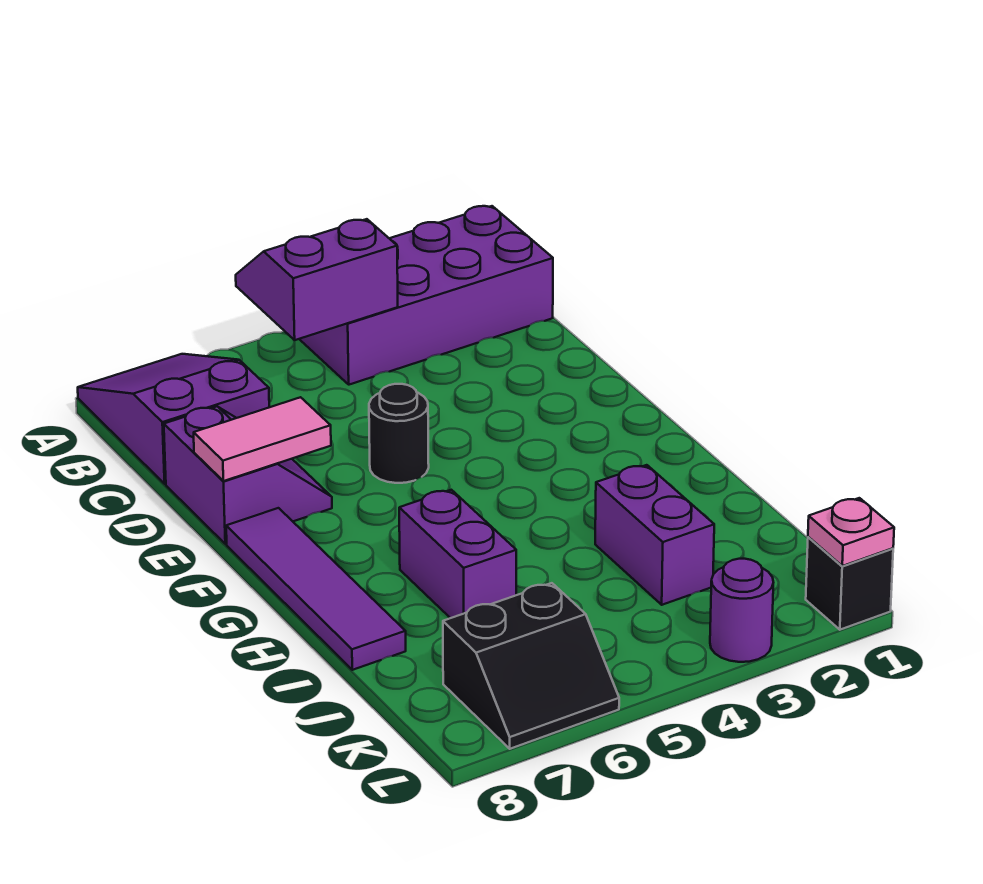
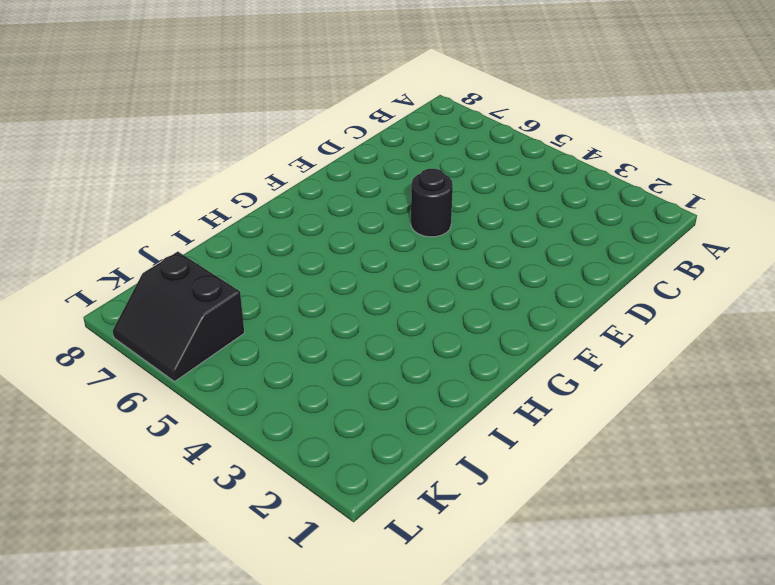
none -> purple brick A1:B4 level 1
none -> purple slope A7:C8 level 1 top C
none -> purple slope D7:E8 level 1 top 8

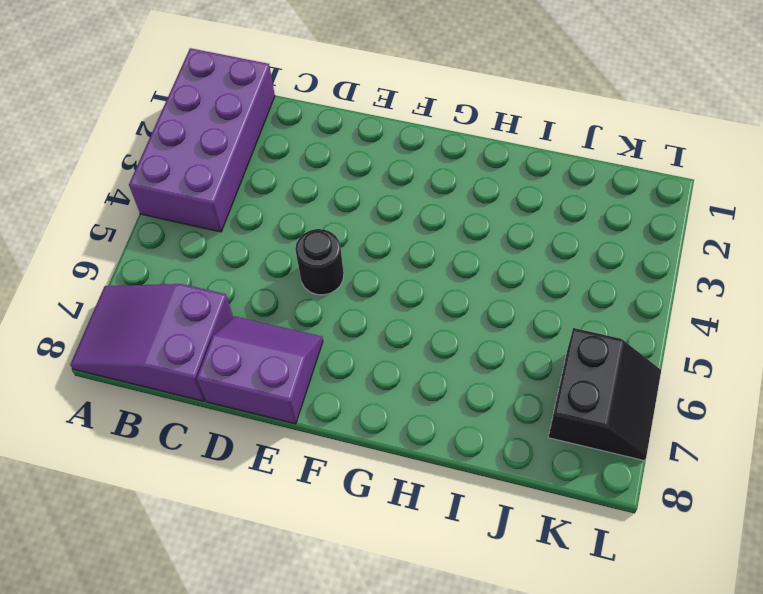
none -> purple tile F8:I8 level 1
none -> purple brick H6:I6 level 1
none -> purple brick I3:J3 level 1

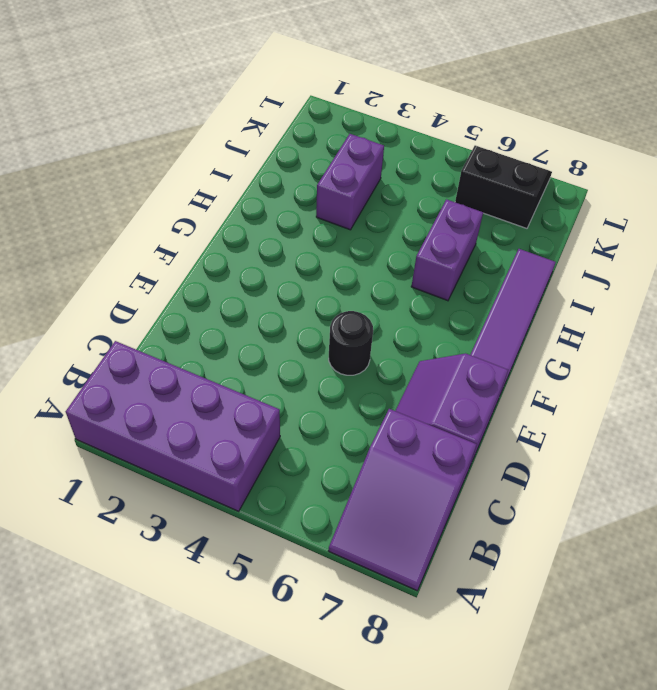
none -> black brick L1 level 1
none -> purple round brick L3 level 1
none -> purple slope A4:B5 level 2 top B

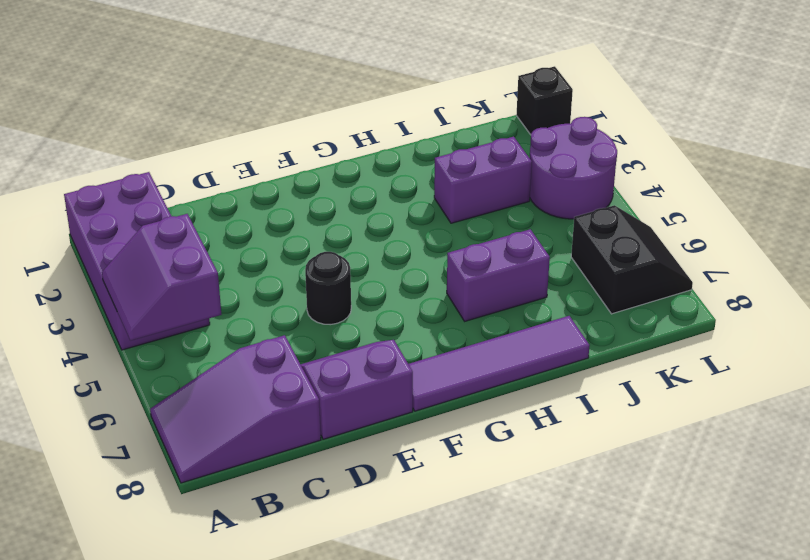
purple round brick K3:L4 level 1 -> purple round brick L3 level 1
none -> pink tile E7:E8 level 2
none -> pink plate L1 level 2

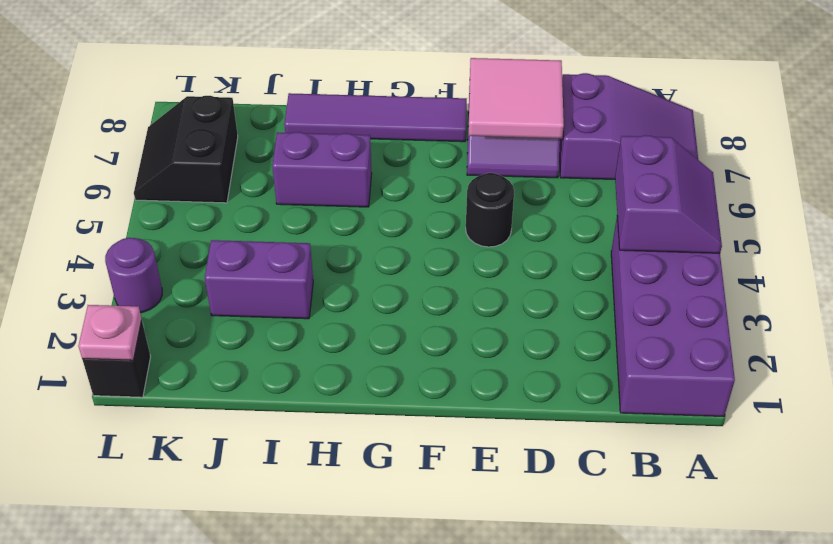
pink tile D7:E8 level 2 -> pink tile E7:E8 level 2

